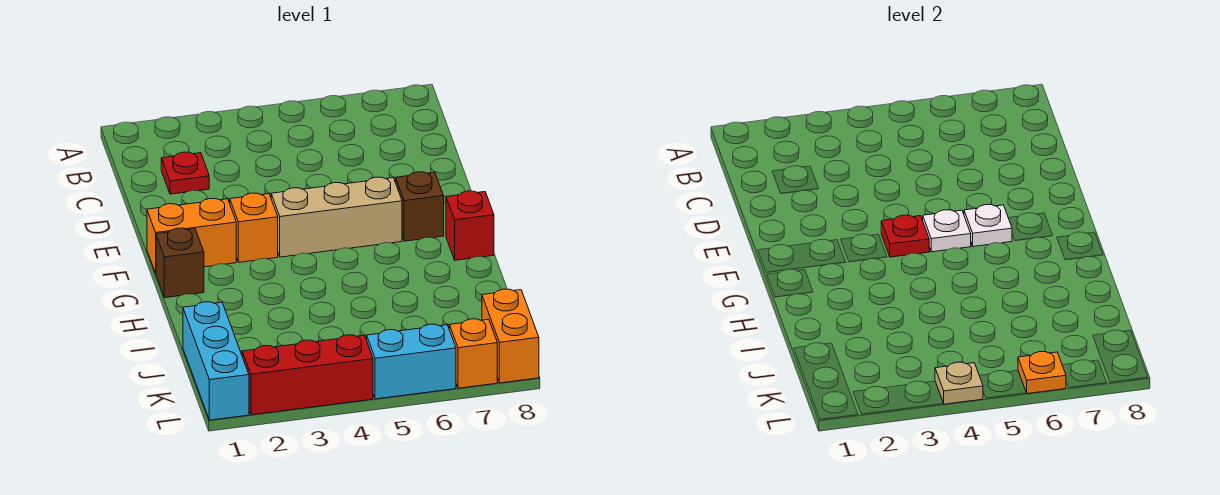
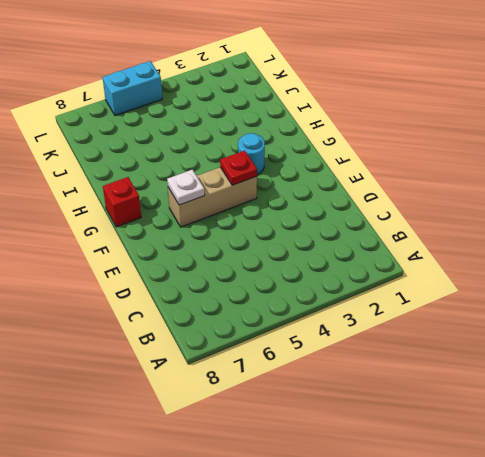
cyan round brick G3 level 1 -> none
none -> red plate C2 level 1
none -> orange brick F1:F2 level 1
none -> orange brick F3 level 1

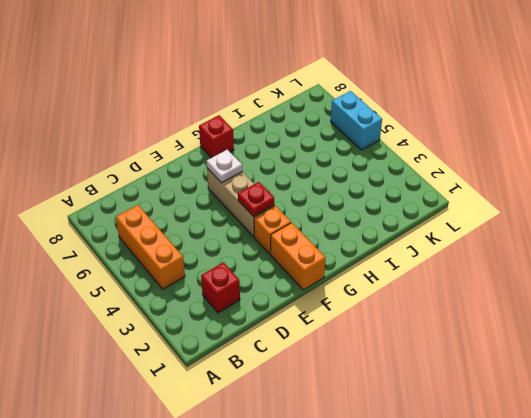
orange brick B4:B6 level 1 -> none
red brick C2 level 1 -> red plate C2 level 1
none -> brown brick F7 level 1
none -> brown brick G1 level 1
none -> cyan brick J1:L1 level 1

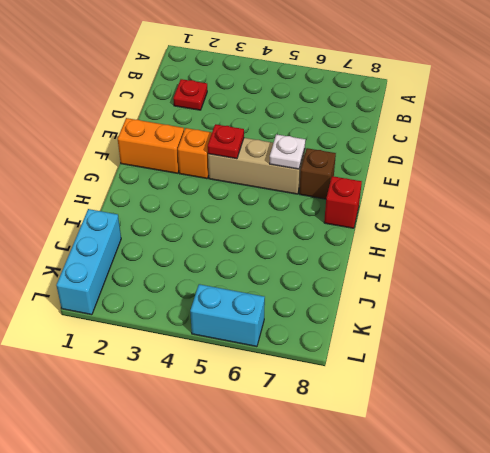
none -> brown brick G1 level 1
none -> orange brick K8:L8 level 1
none -> red brick L2:L4 level 1

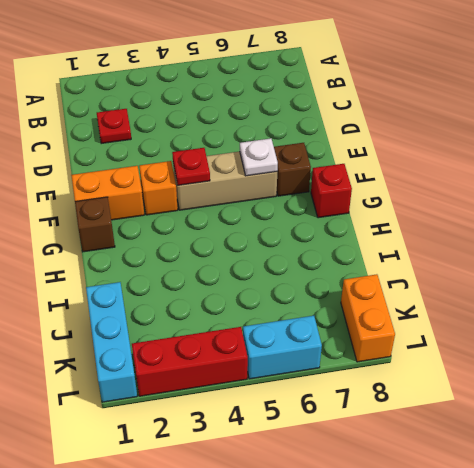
none -> orange brick L7 level 1
none -> white plate F5 level 2
none -> tan plate L4 level 2

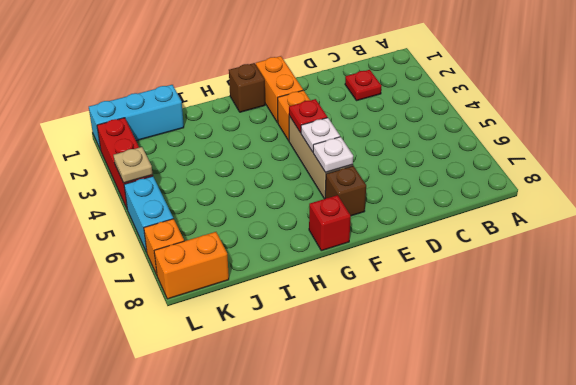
none -> orange plate L6 level 2

